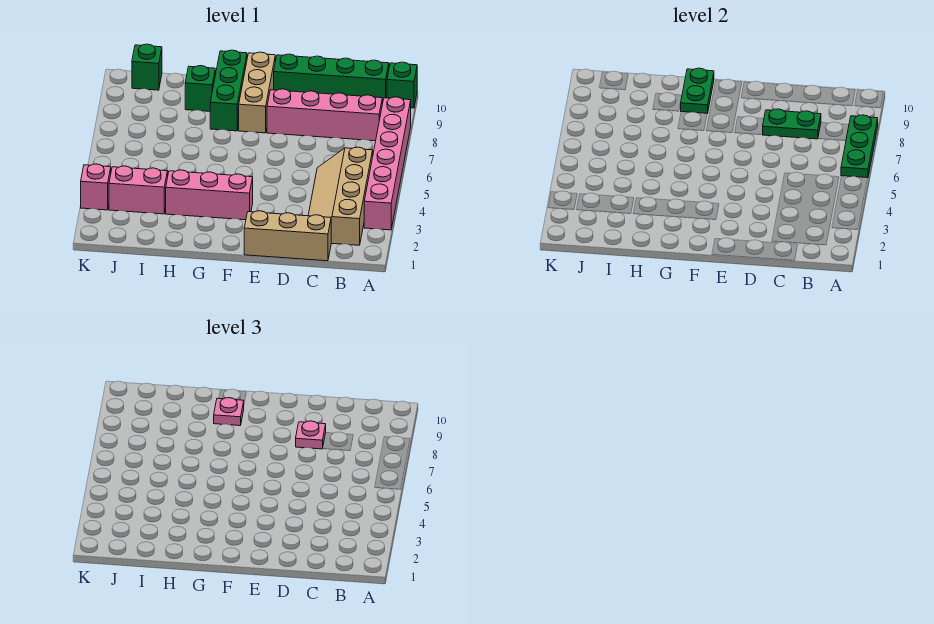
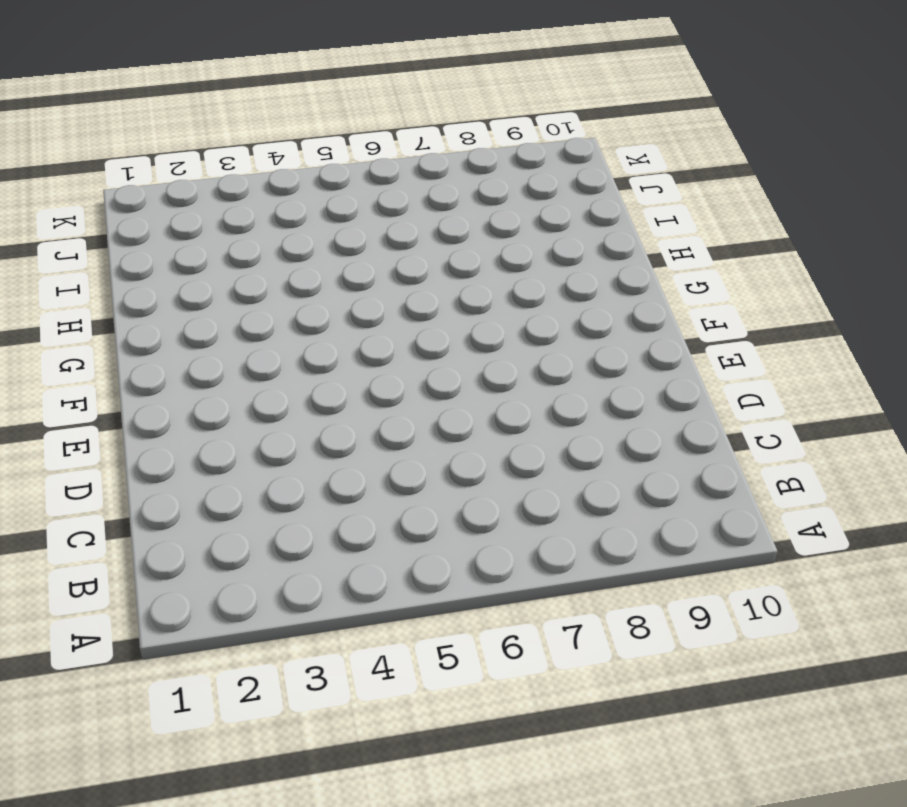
none -> pink brick A3:A8 level 1
none -> green brick A10 level 1
none -> tan slope B2:C5 level 1 top B

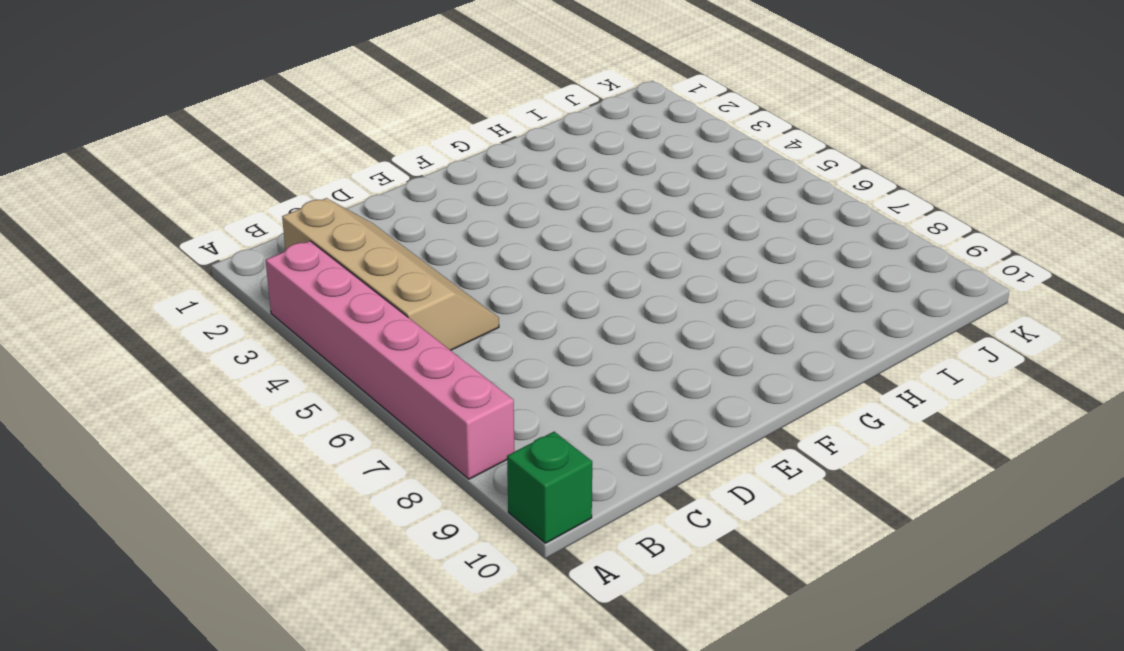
none -> pink brick B8:E8 level 1
none -> green brick B10:E10 level 1
none -> tan brick C1:E1 level 1

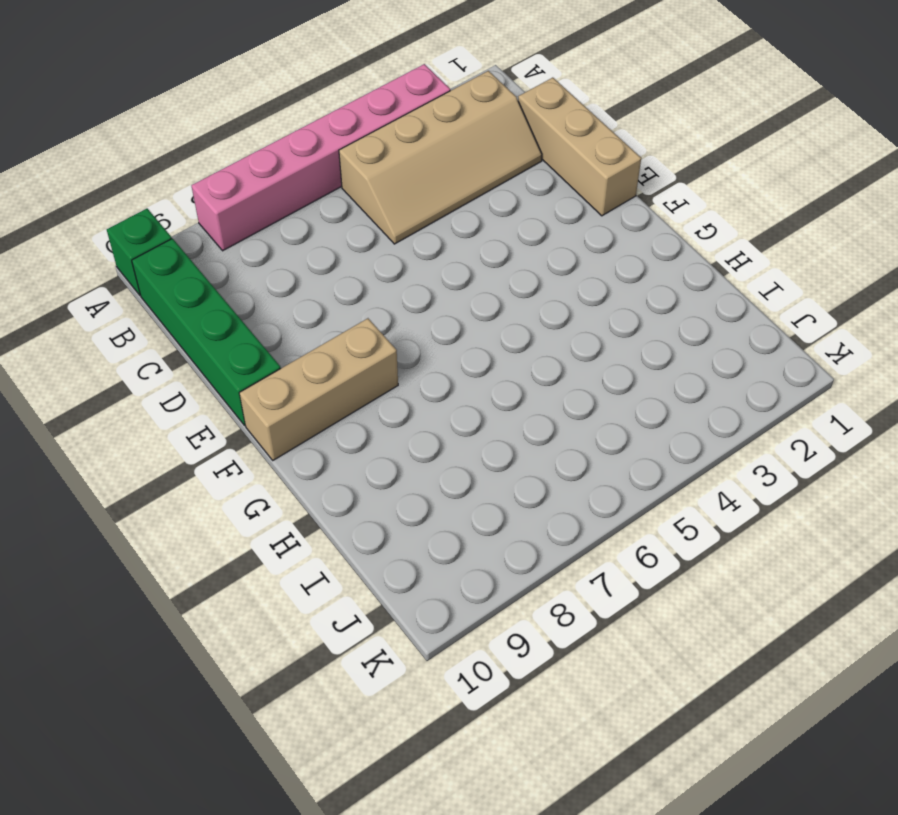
none -> pink brick B8:E8 level 1
none -> pink brick F3:H3 level 1
none -> green brick G8:G10 level 1

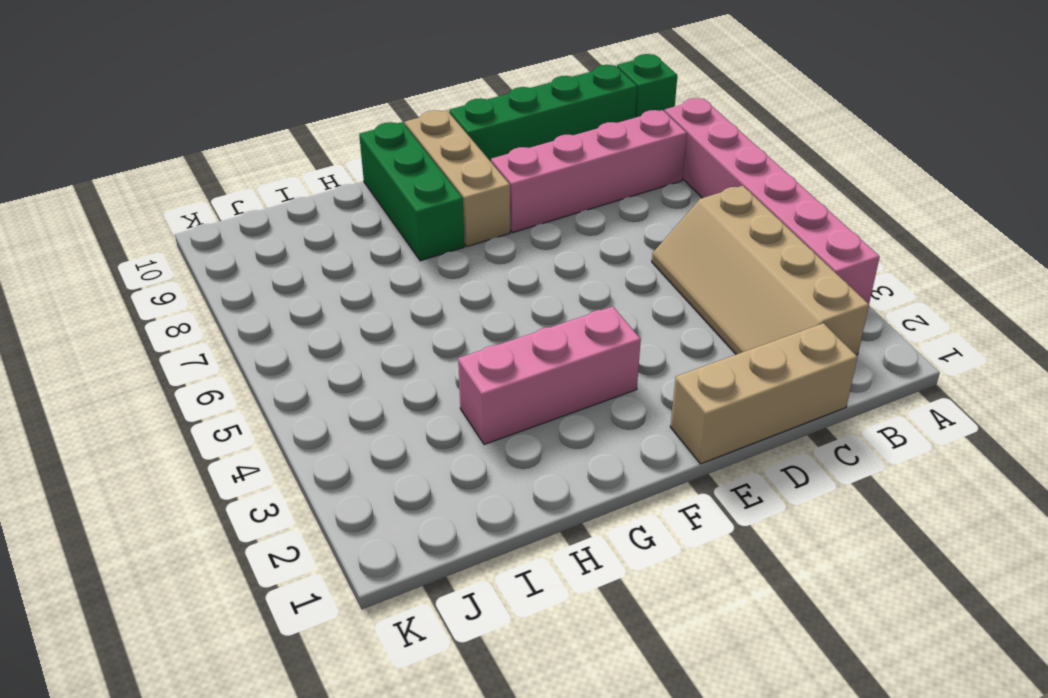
none -> green brick H9 level 1
none -> pink brick I3:J3 level 1
none -> green brick J10 level 1

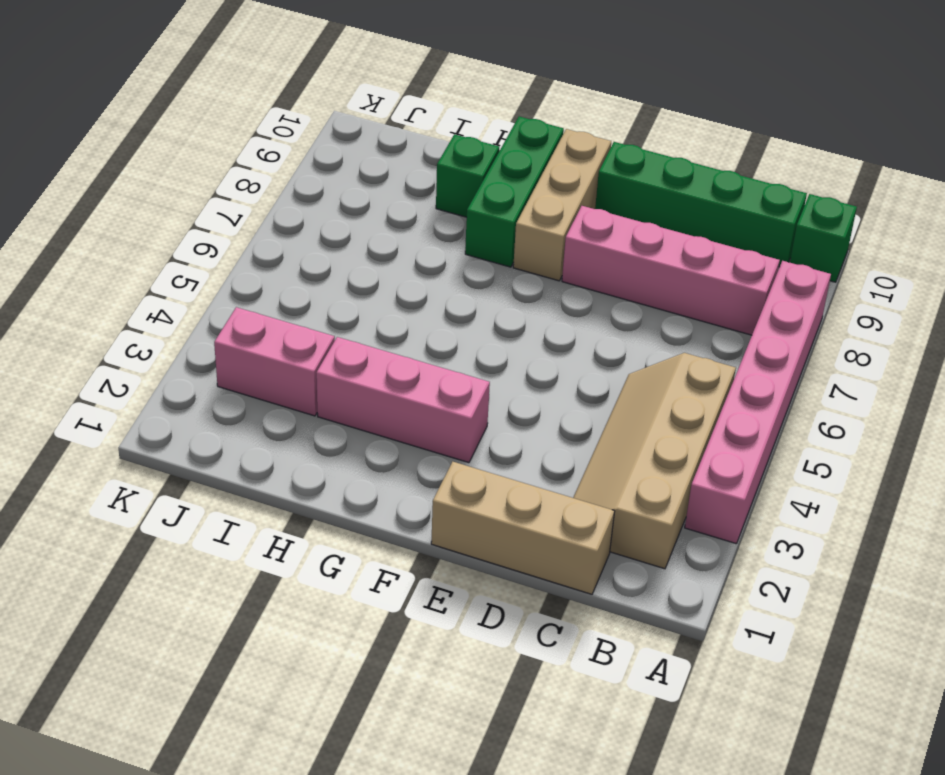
none -> green brick J10 level 1
none -> pink brick K3 level 1
none -> green plate A6:A8 level 2

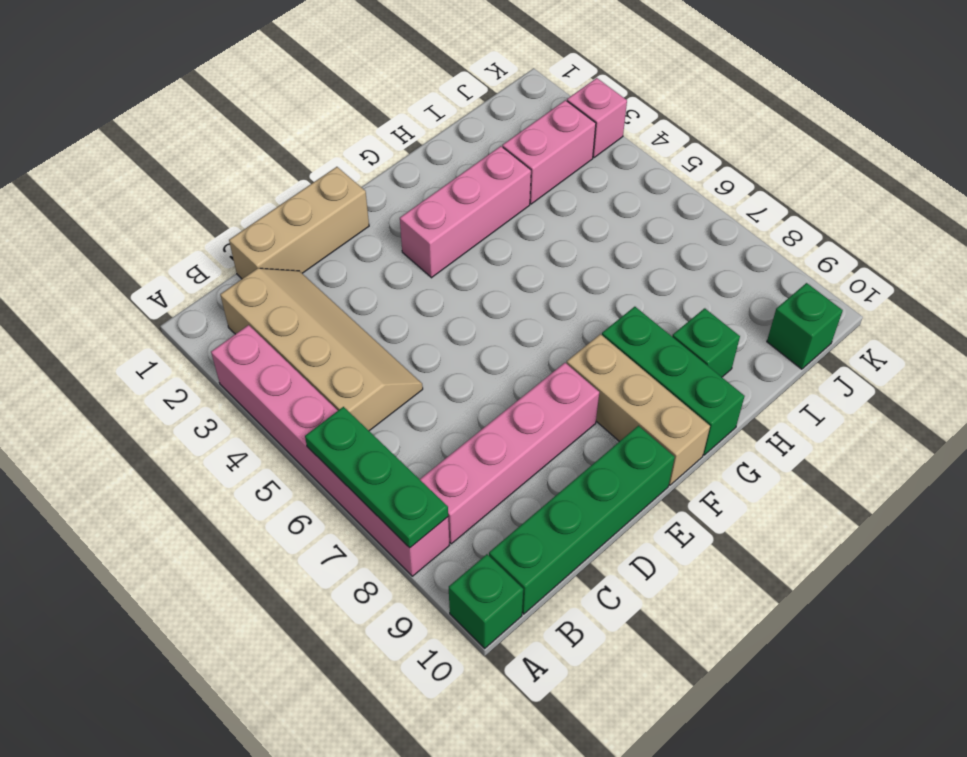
none -> green plate C8:D8 level 2
none -> green plate G9:G10 level 2
none -> pink plate D8 level 3

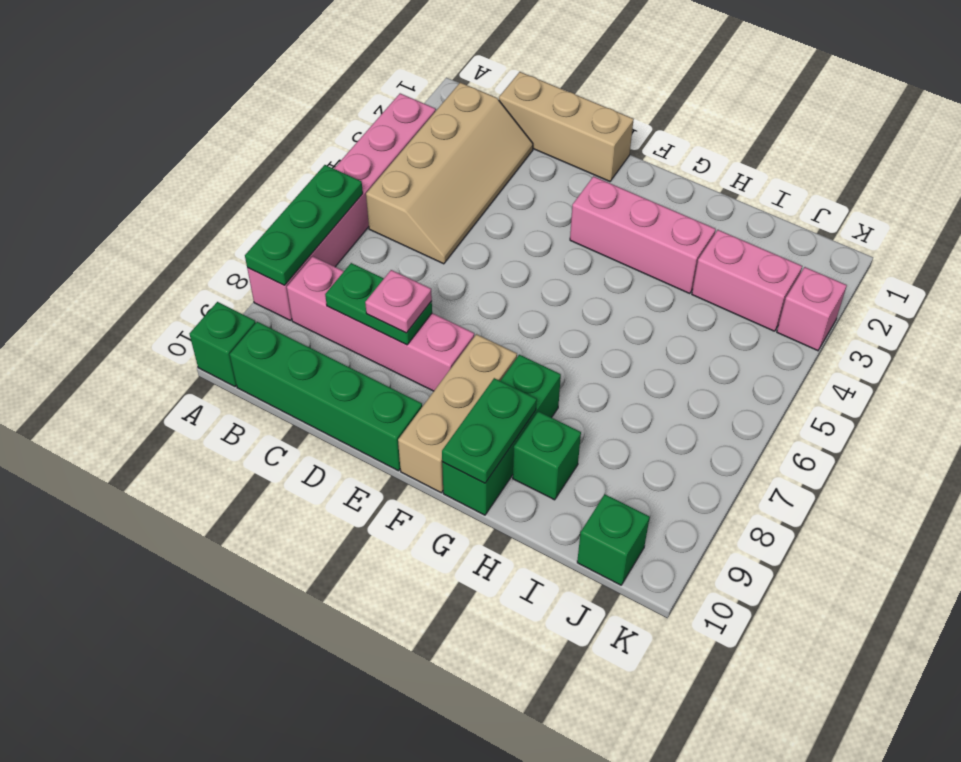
none -> pink plate G9 level 3

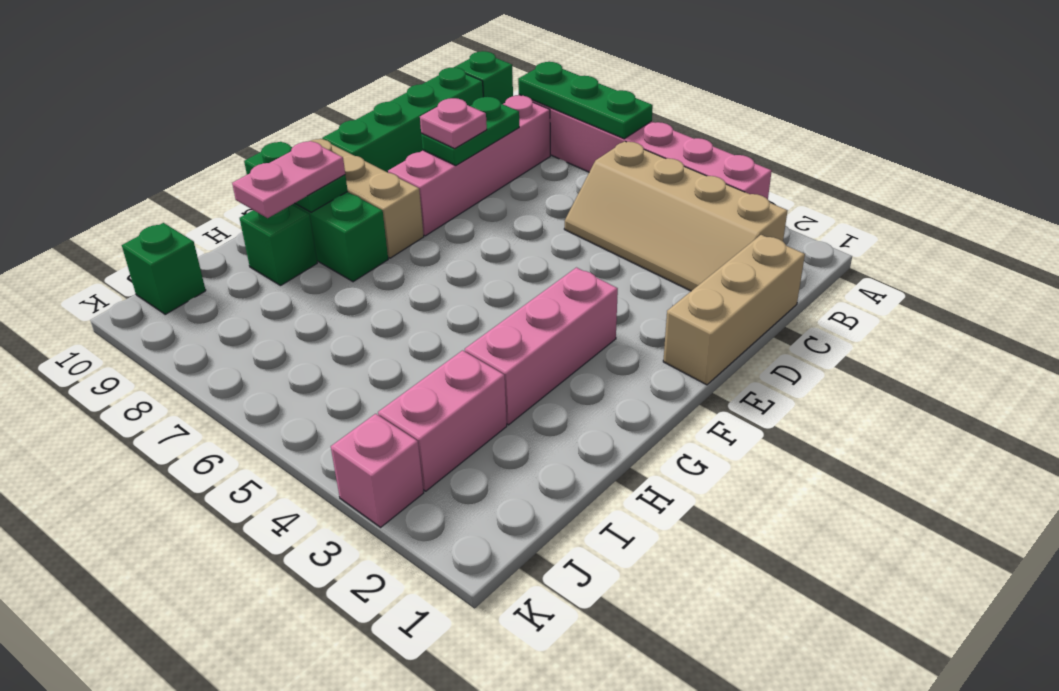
pink plate G9:H9 level 3 -> pink plate G9 level 3

